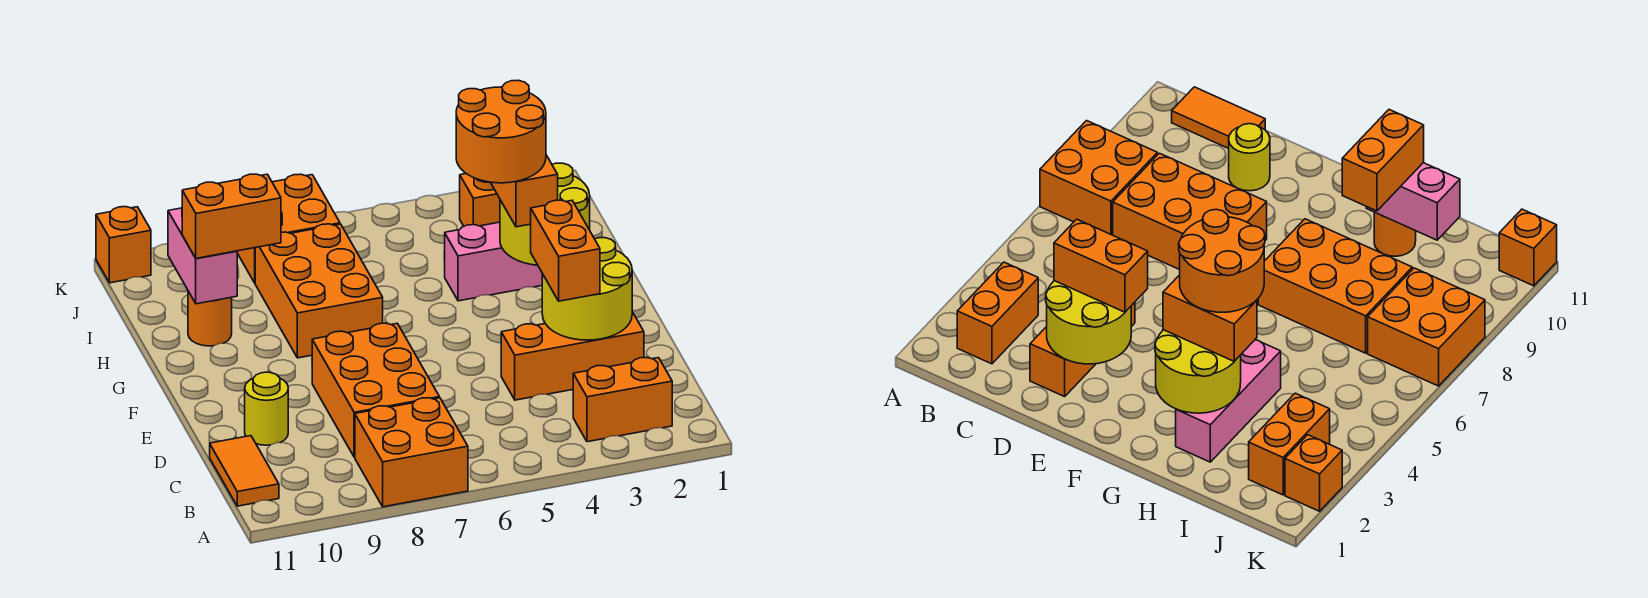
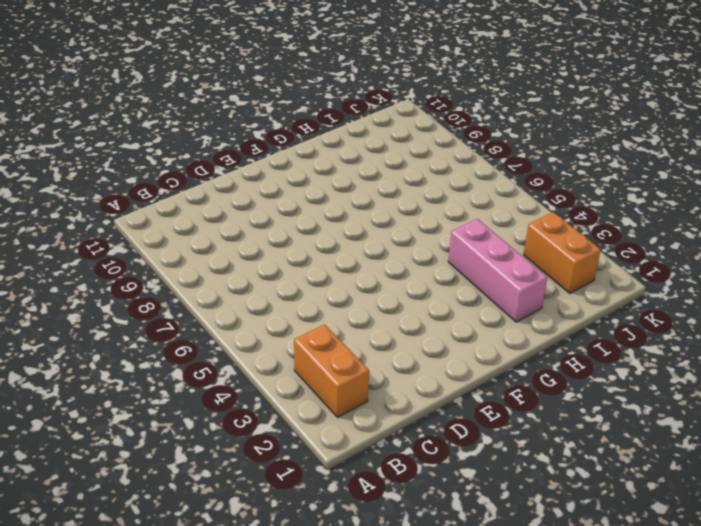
none -> orange brick A7:B8 level 1
none -> orange tile B11:C11 level 1
none -> orange brick C7:E8 level 1

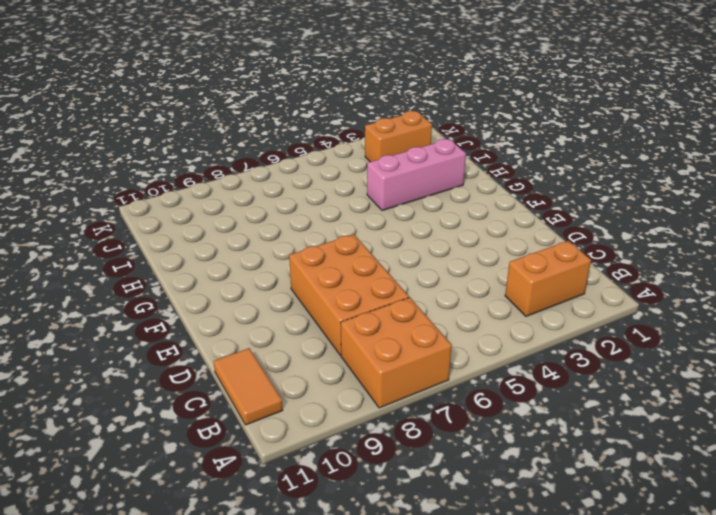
none -> orange brick D2:D4 level 1
none -> yellow round brick D10 level 1
none -> orange brick G7:I8 level 1

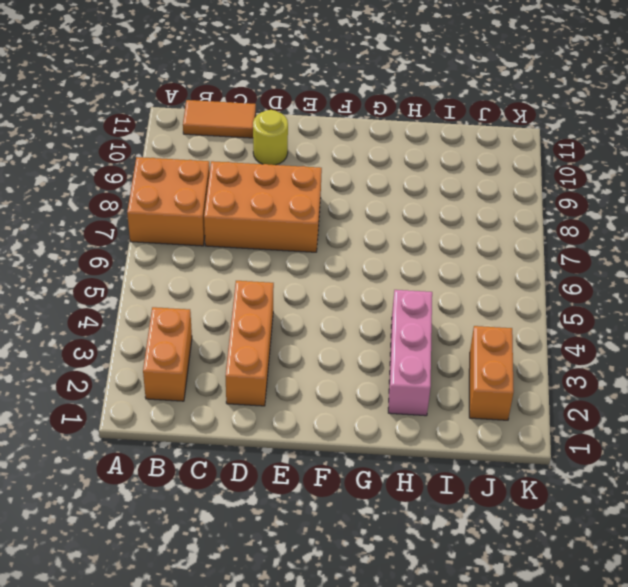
none -> orange brick G7:I8 level 1
none -> orange round brick H10 level 1
none -> orange brick J7:K8 level 1

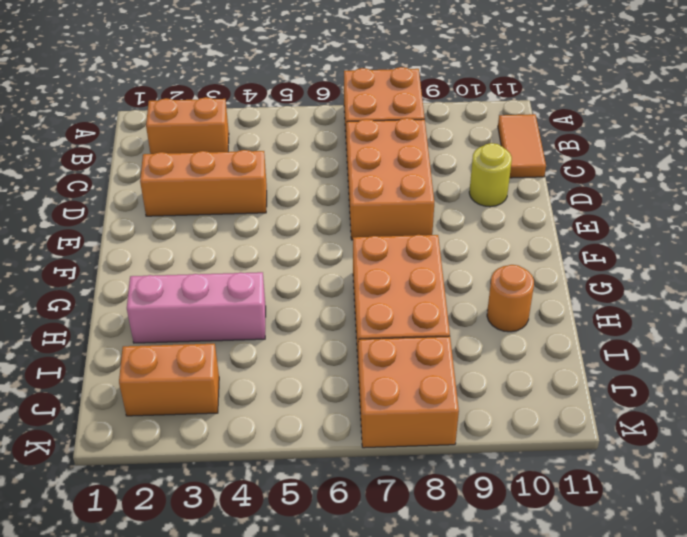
none -> orange brick K2 level 1
none -> orange brick K11 level 1
none -> yellow round brick D2:E3 level 2

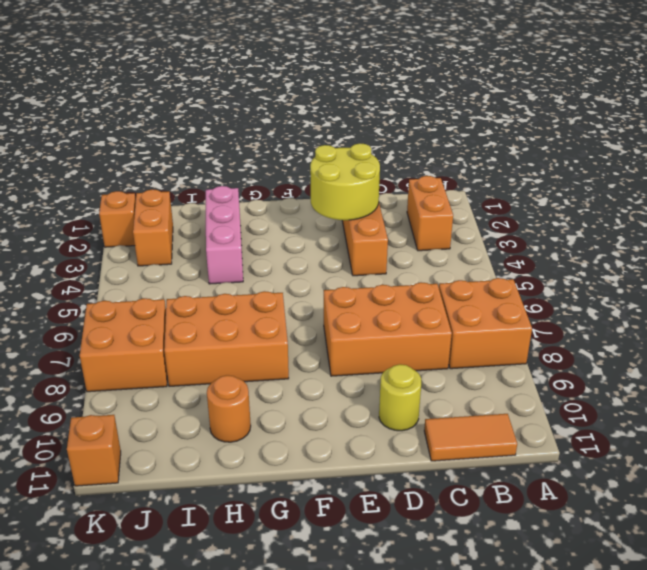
none -> yellow round brick G2:H3 level 2
none -> pink brick H10:I10 level 2
none -> orange brick D3:E3 level 3

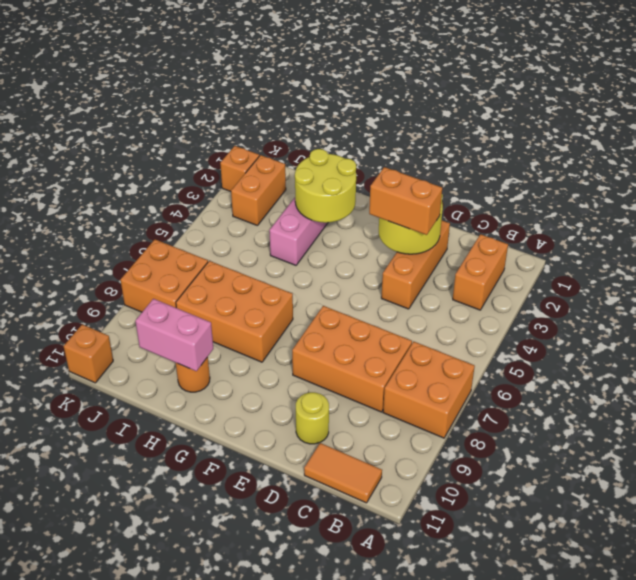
none -> orange brick G3:H3 level 3
none -> orange brick H9:H10 level 3
none -> orange round brick G3:H4 level 4

